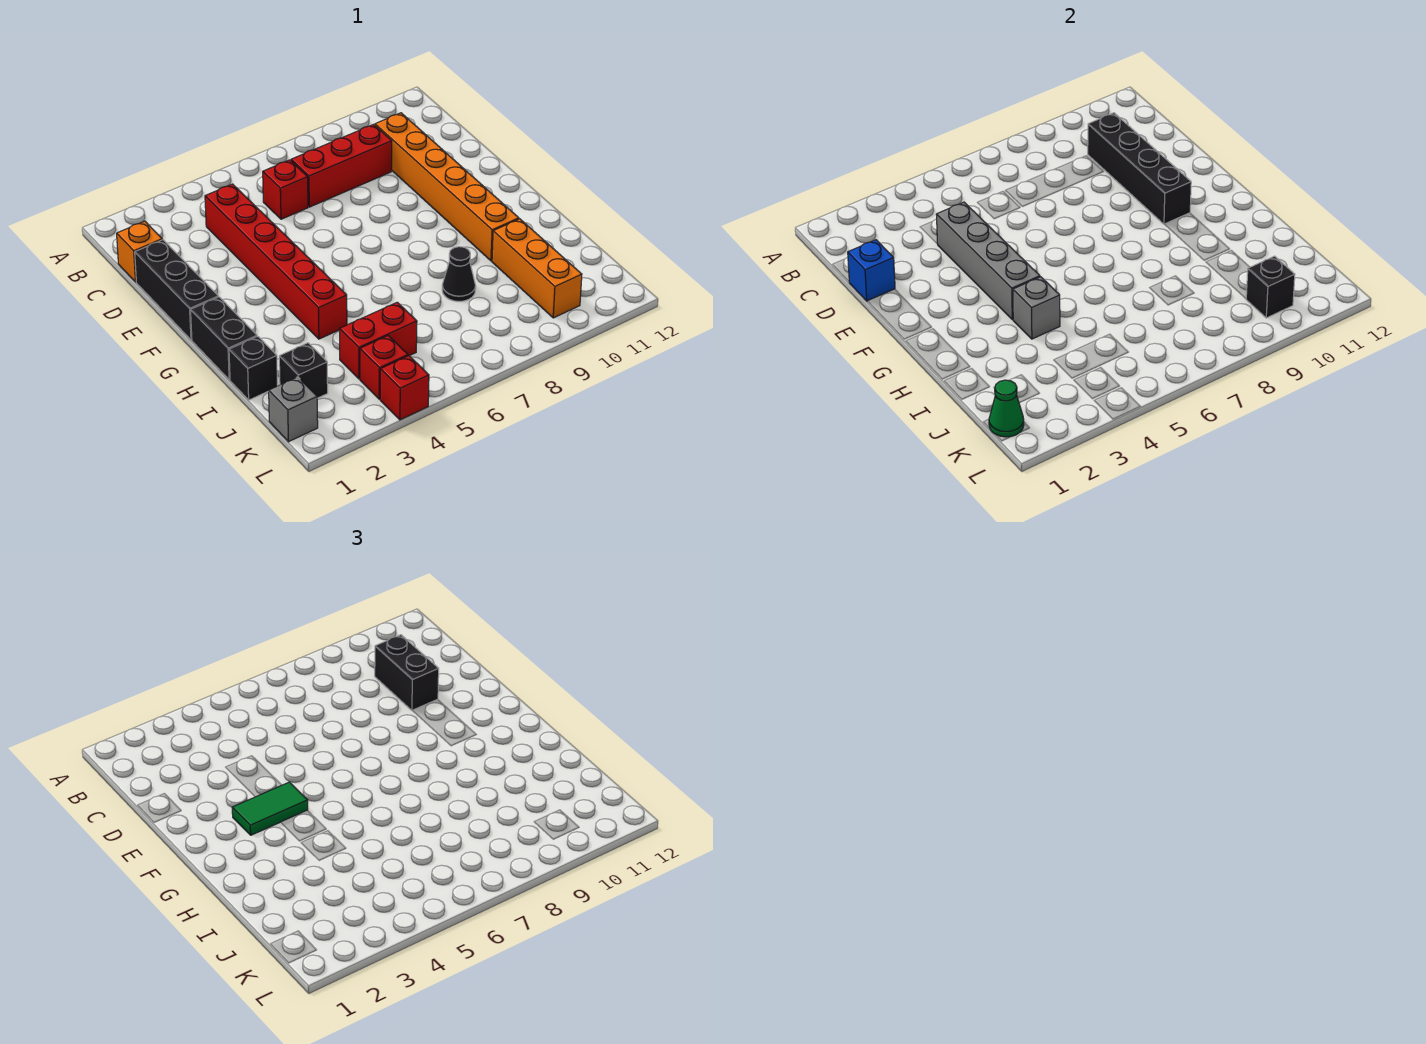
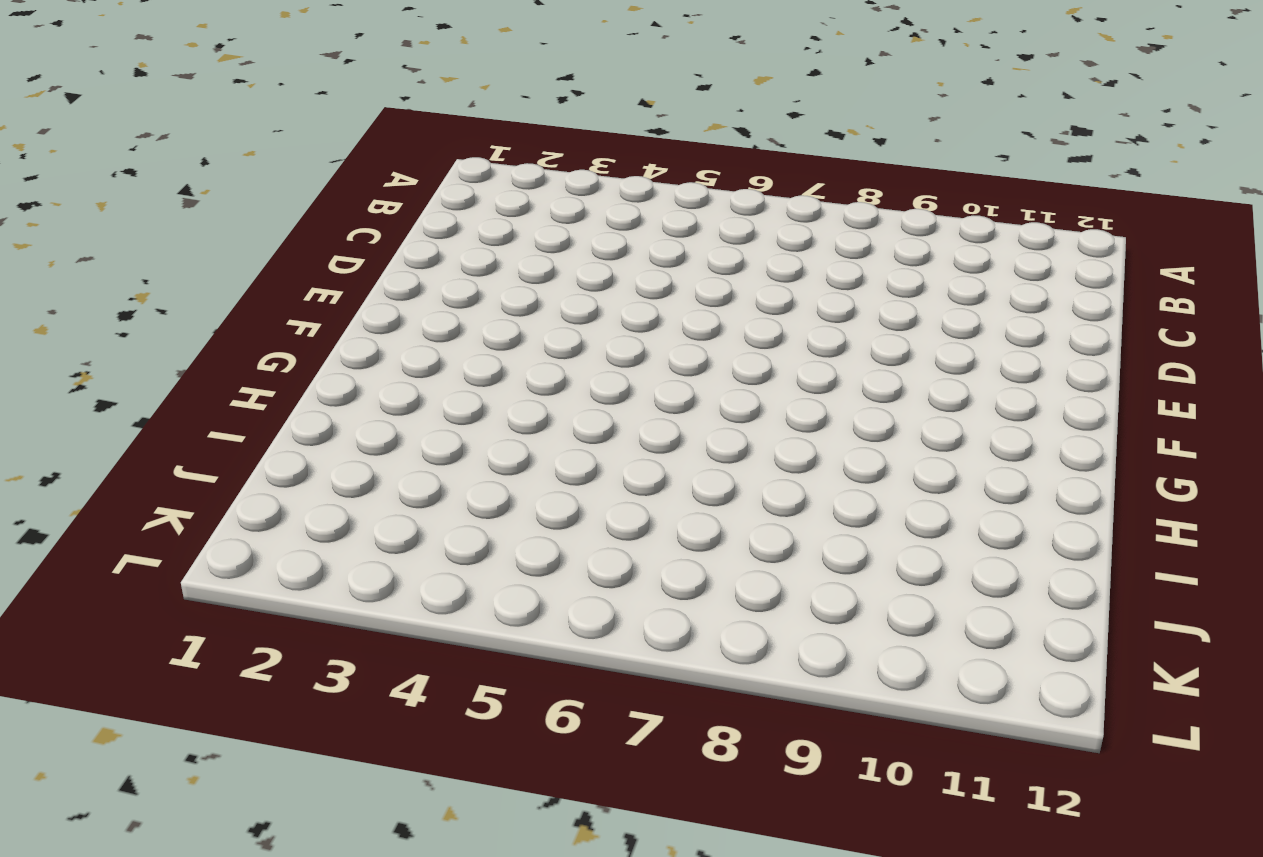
none -> orange brick C1 level 1
none -> red brick C4:H4 level 1
none -> red brick C6 level 1

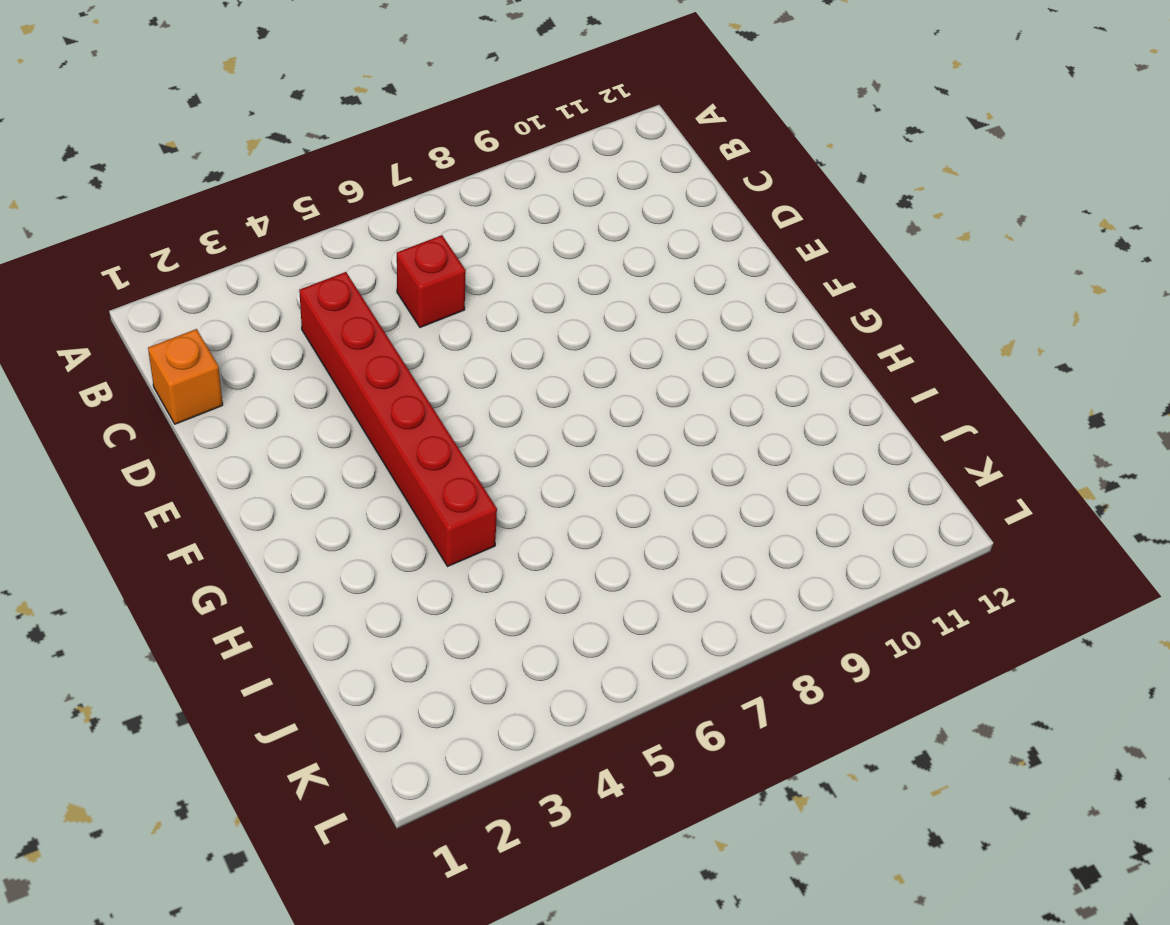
none -> red brick C7:C9 level 1
none -> orange brick C10:H10 level 1
none -> black brick D1:F1 level 1

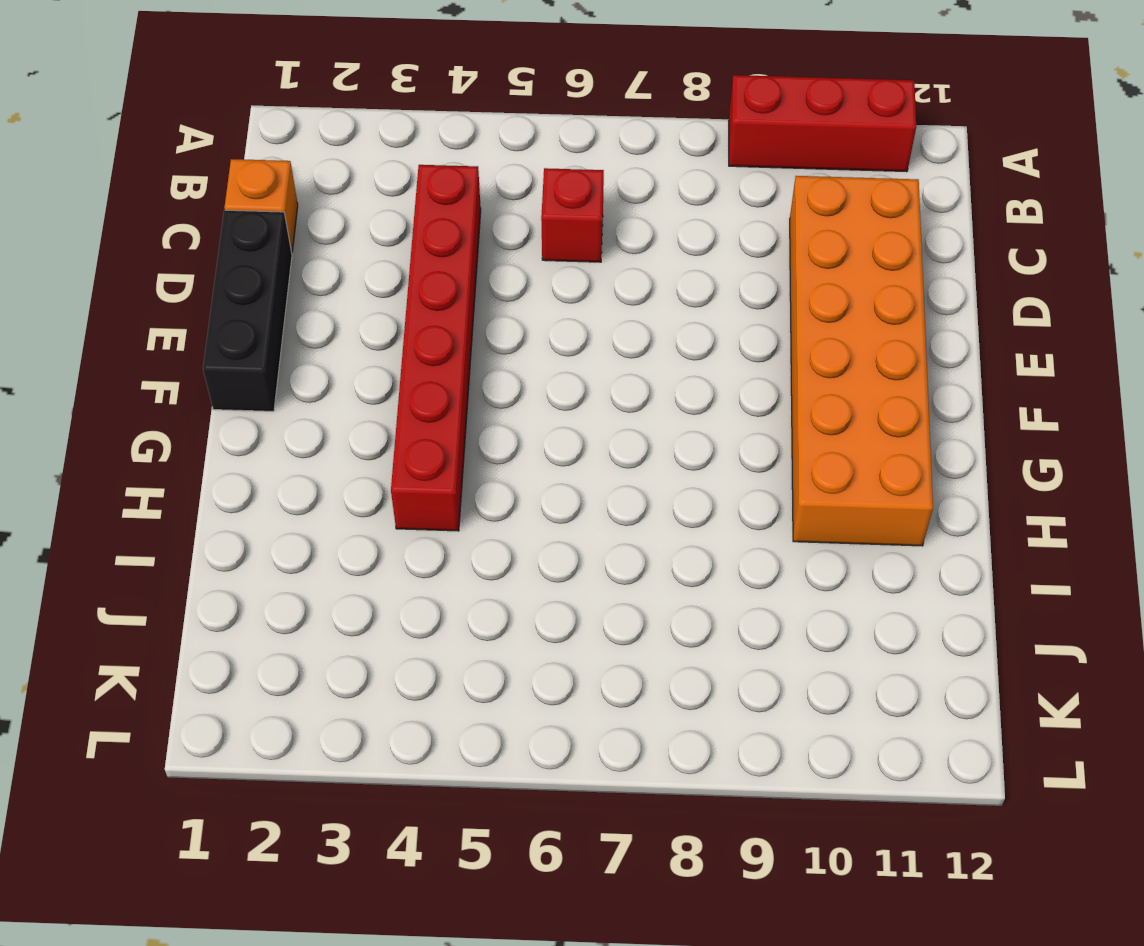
red brick A9:A11 level 1 -> red brick C7:C9 level 1
orange brick C10:H11 level 1 -> orange brick C10:H10 level 1
none -> black brick G1:H1 level 1
none -> black brick I1 level 1
none -> black cone I8 level 1

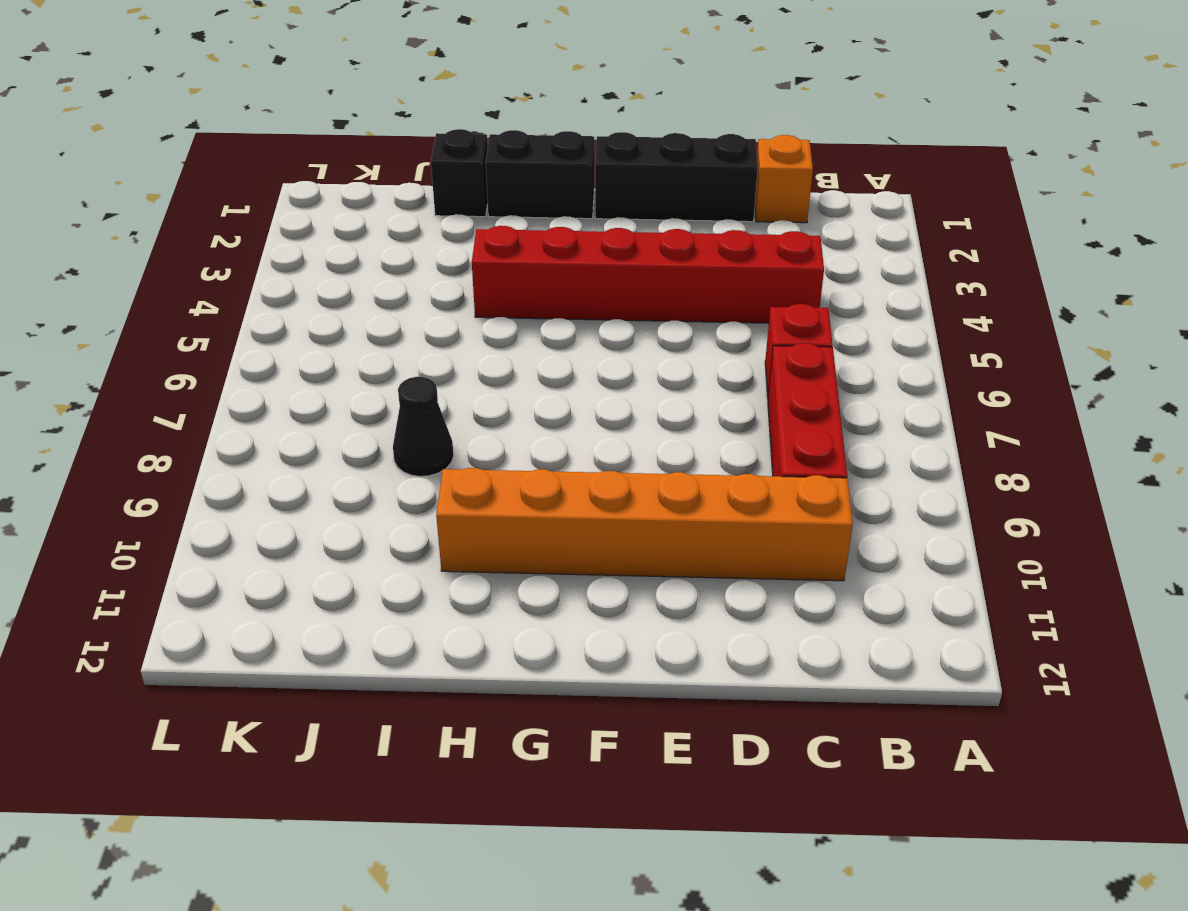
none -> orange brick I10:K10 level 1
none -> black brick J2 level 1
none -> red brick J4:J5 level 1

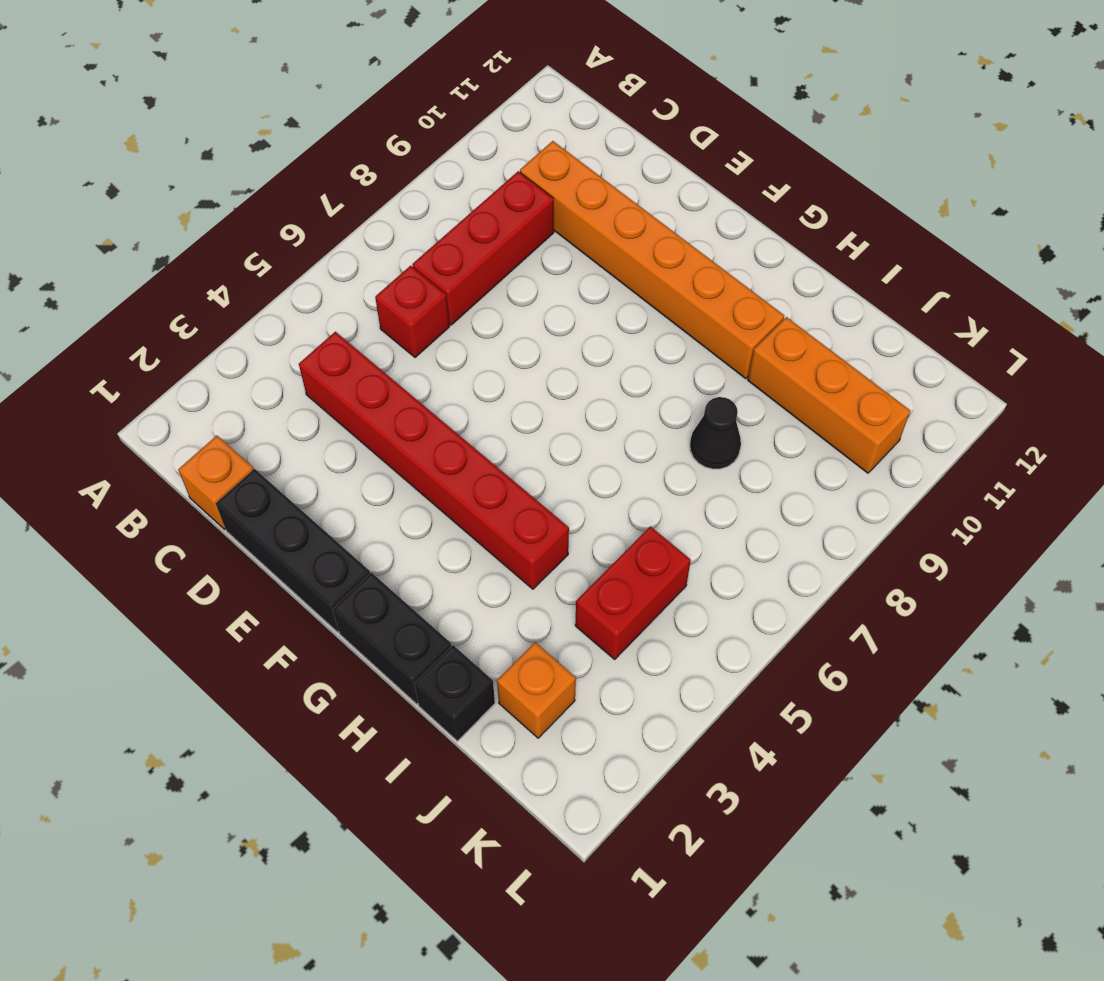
orange brick J2 level 1 -> black brick J2 level 1
none -> grey brick K1 level 1
none -> red brick K4 level 1
none -> red brick L4 level 1

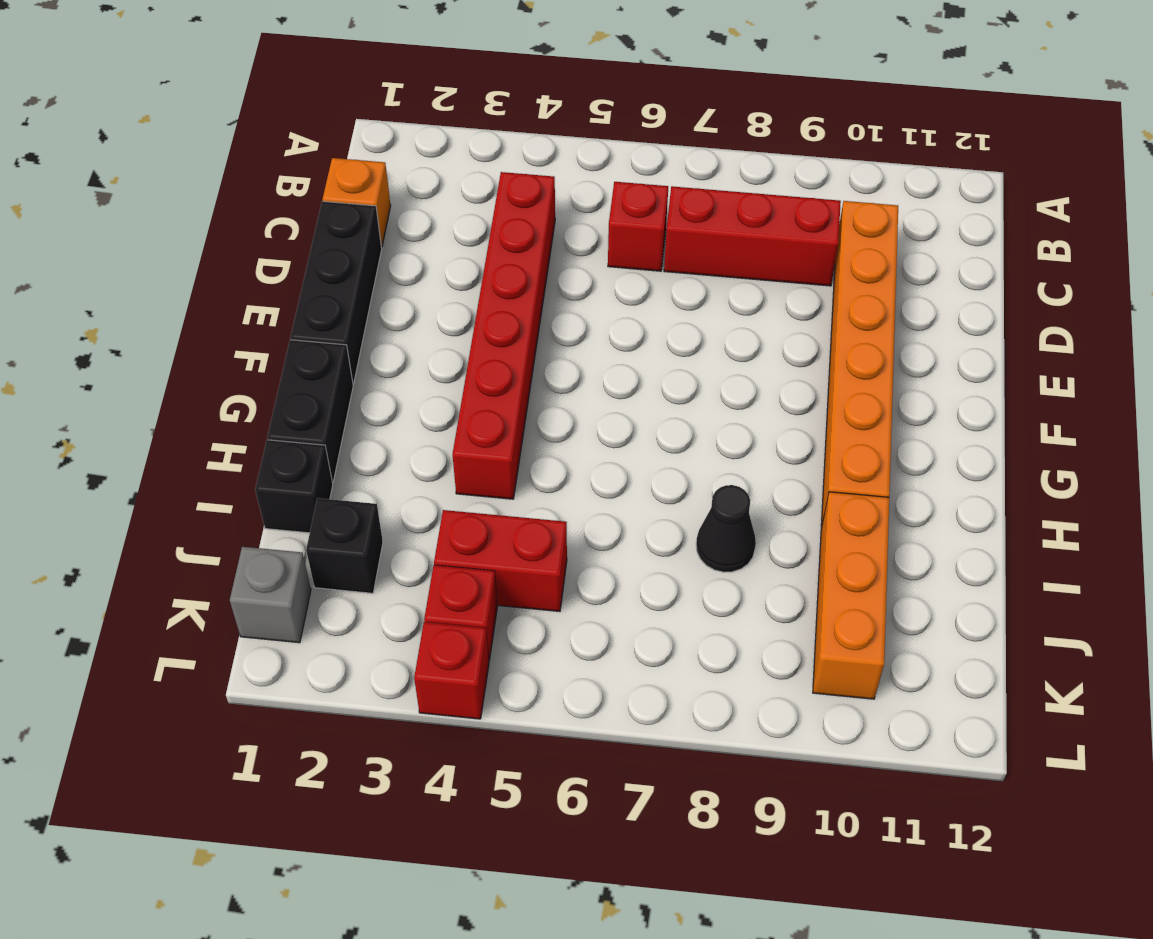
none -> black brick C10:F10 level 2
none -> blue brick D1 level 2
none -> grey brick D4:G4 level 2

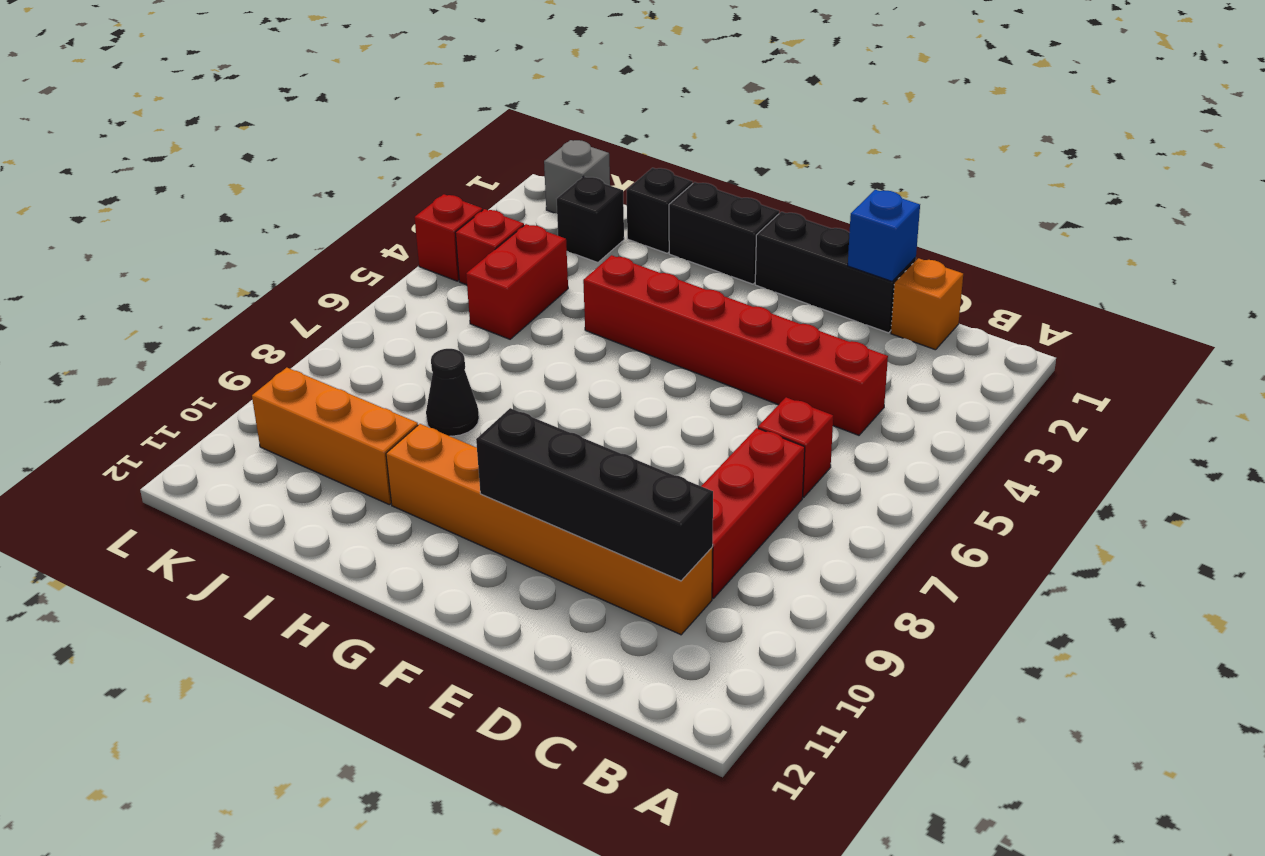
none -> grey brick D4:G4 level 2
none -> grey brick H4 level 2
none -> green cone K1 level 2

